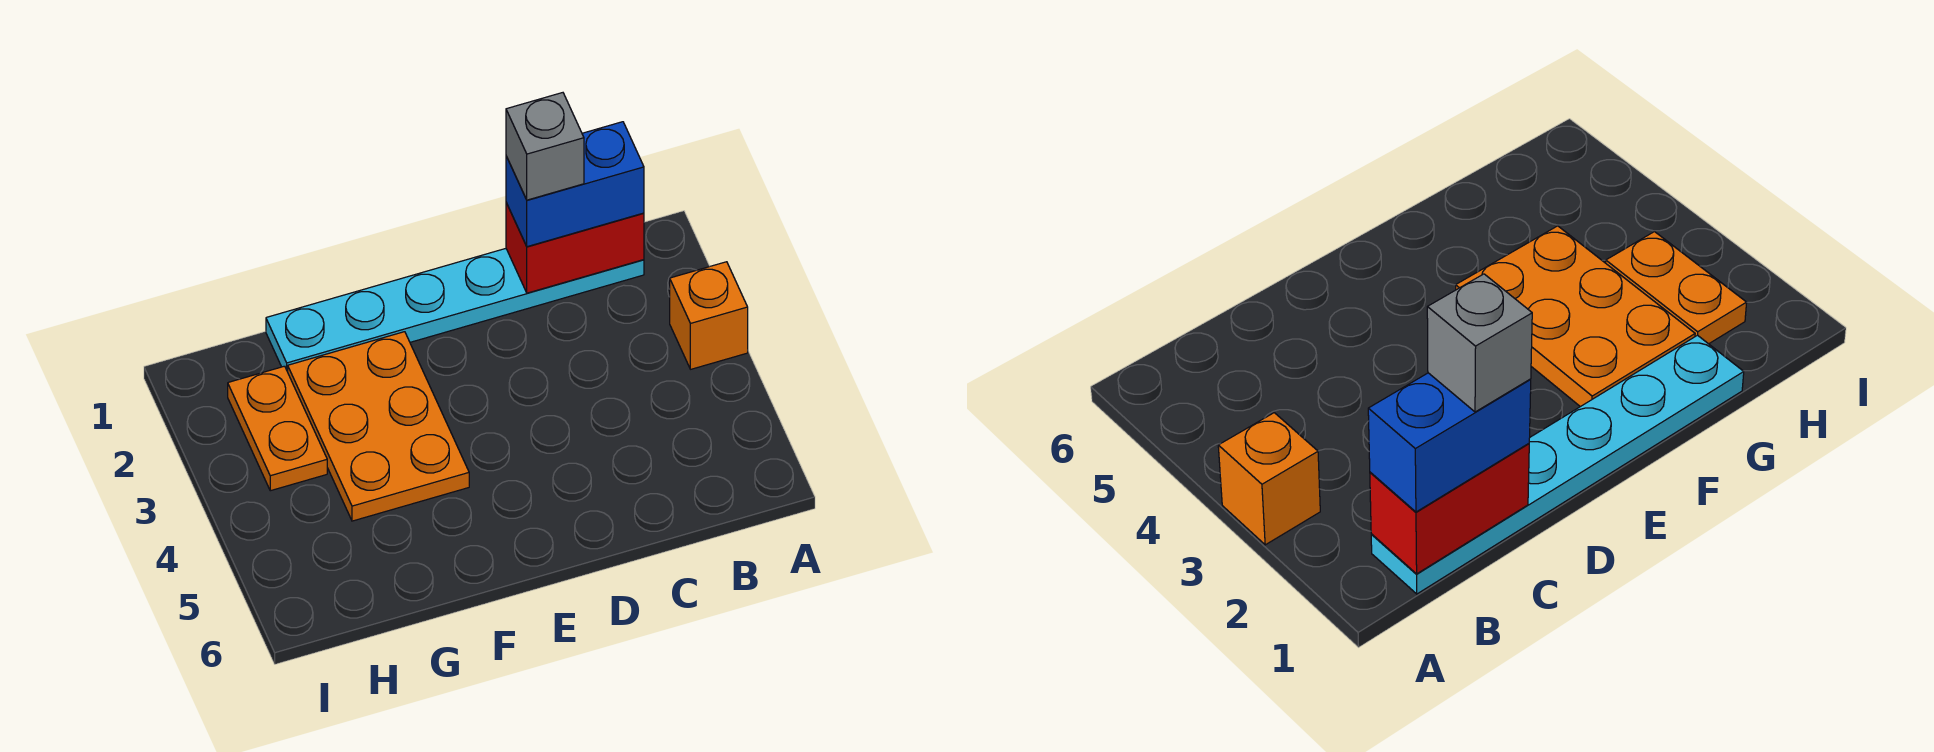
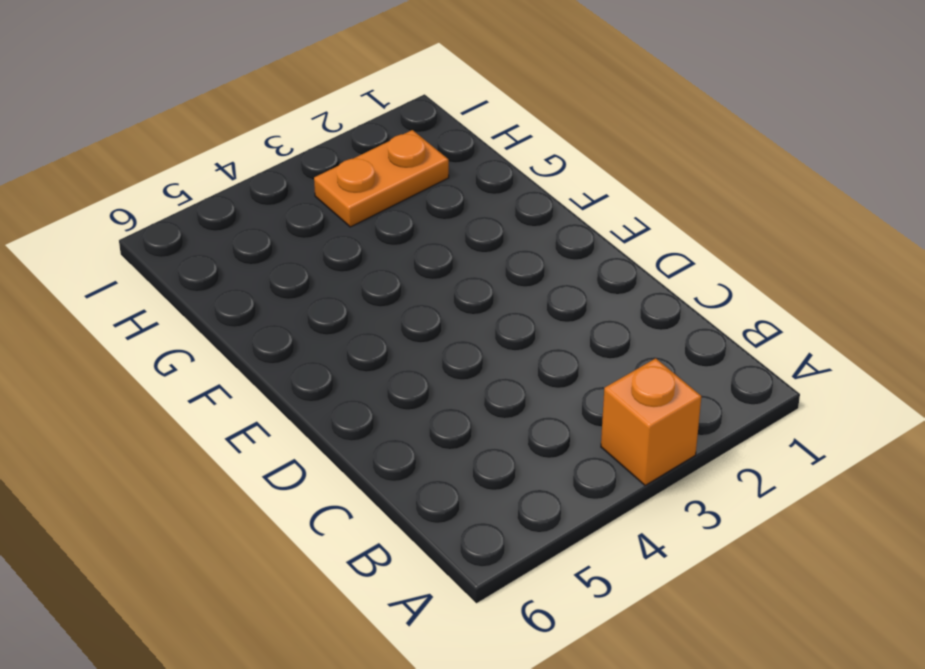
none -> cyan plate B1:G1 level 1
none -> orange plate F2:G4 level 1

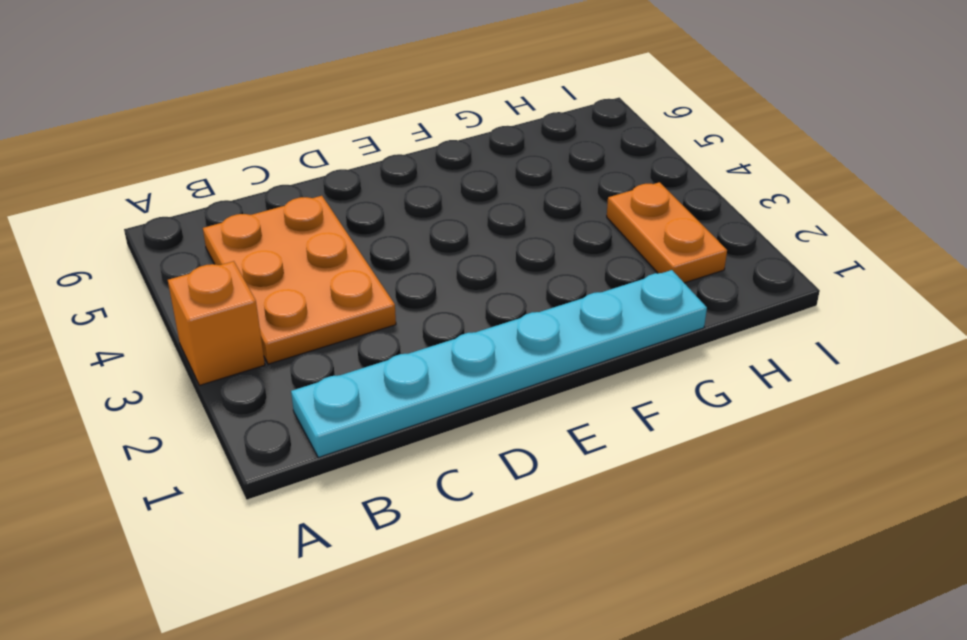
orange plate B3:C5 level 1 -> orange plate F2:G4 level 1
none -> red brick B1:C1 level 2
none -> blue brick B1:C1 level 3

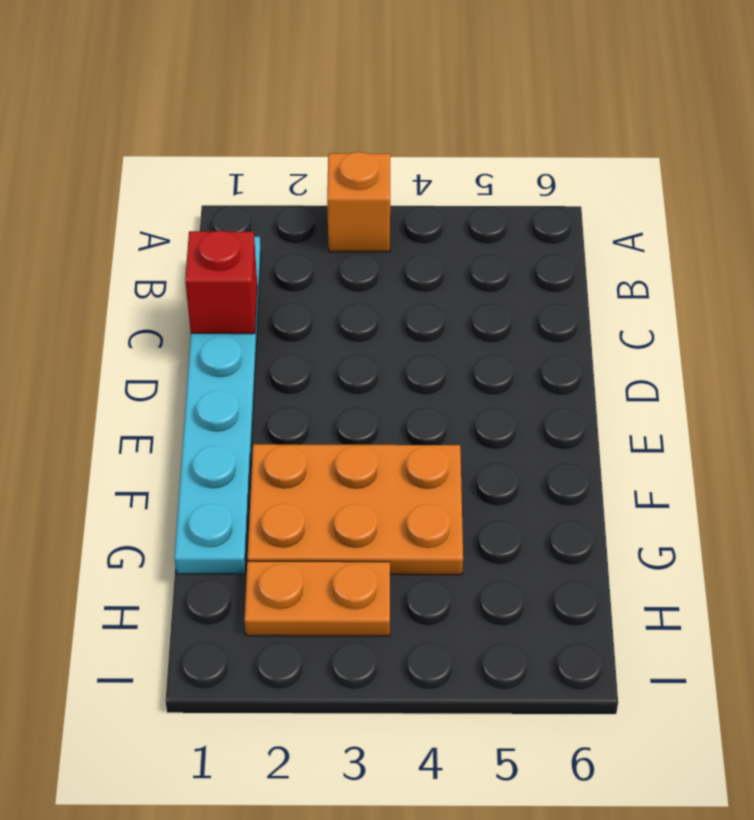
red brick C1 level 2 -> red brick B1:C1 level 2
none -> blue brick B1:C1 level 3
none -> grey brick C1 level 4

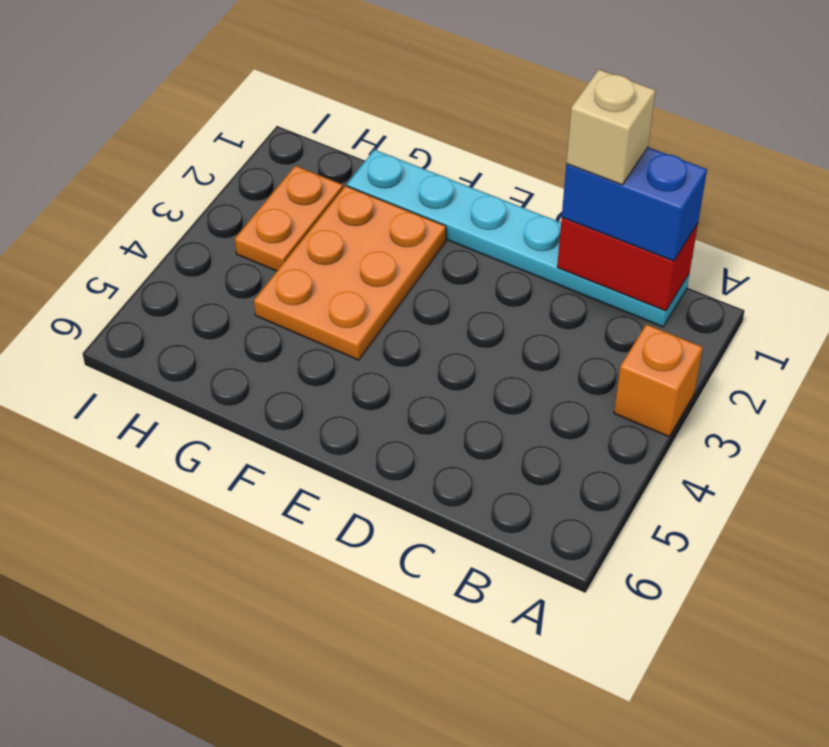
tan brick C1 level 4 -> grey brick C1 level 4

